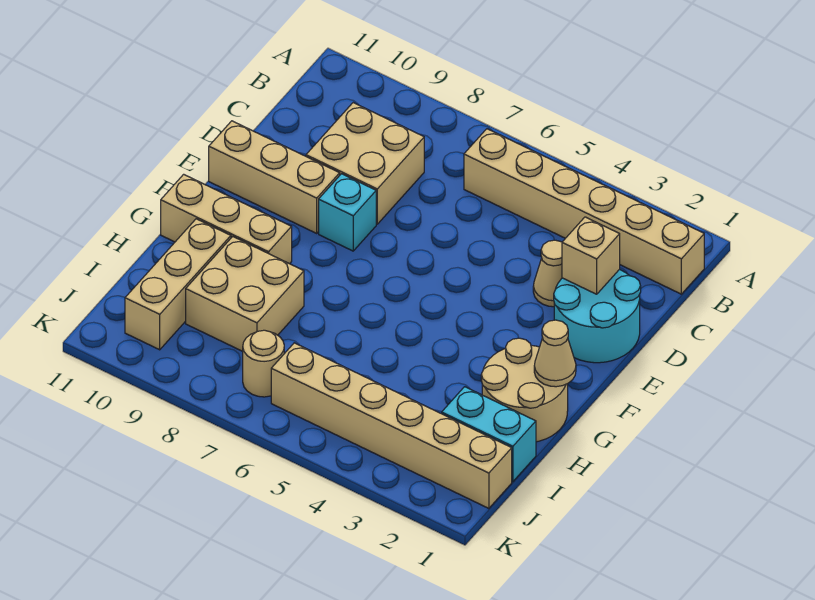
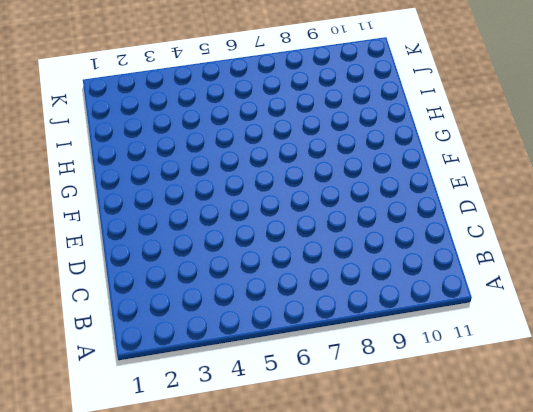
none -> tan brick B1:B6 level 1
none -> tan brick C8:D9 level 1
none -> cyan round brick D1:E2 level 1

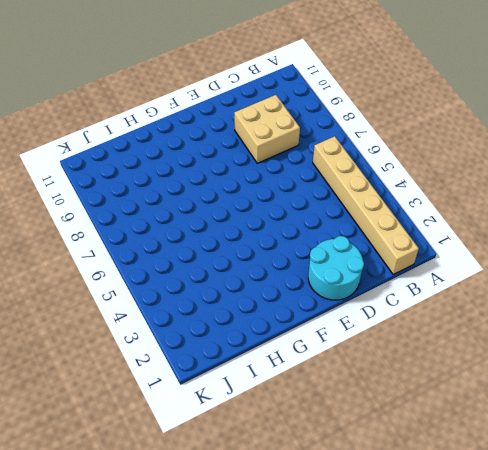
none -> tan cone D3 level 1
none -> cyan brick E8 level 1
none -> tan brick E9:E11 level 1

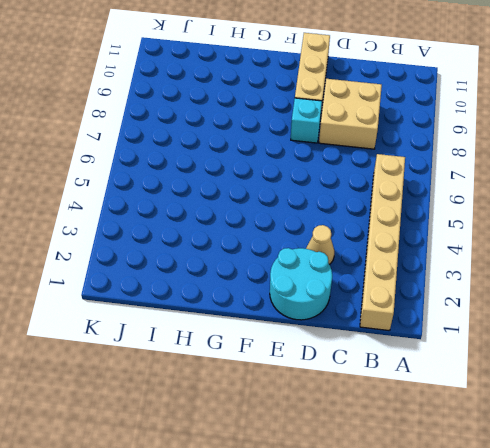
none -> tan round brick G1:H2 level 1
none -> tan brick G9:G11 level 1
none -> tan brick H8:I9 level 1

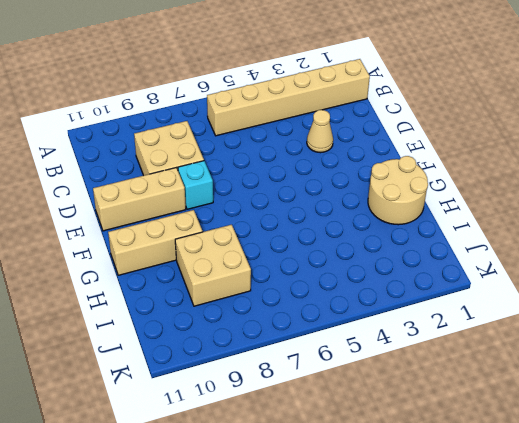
none -> cyan round brick D1:E2 level 1
none -> tan brick H10:J10 level 1
none -> cyan brick I1:I2 level 1

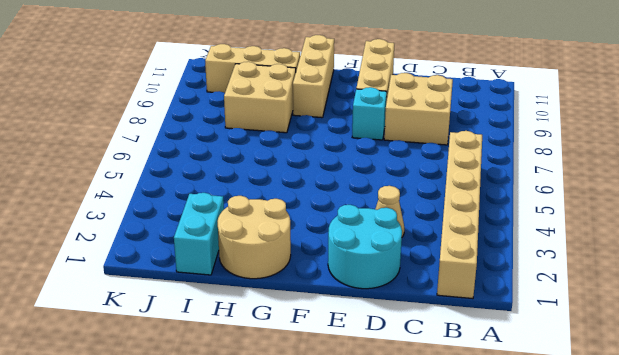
none -> tan brick J1:J6 level 1
none -> tan round brick J7 level 1
none -> tan brick D2 level 2

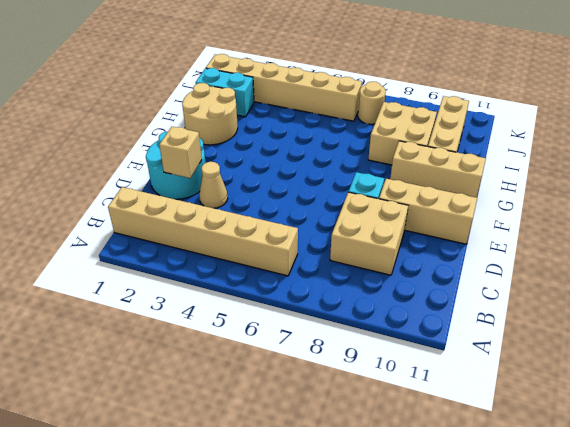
none -> tan cone G1 level 2

